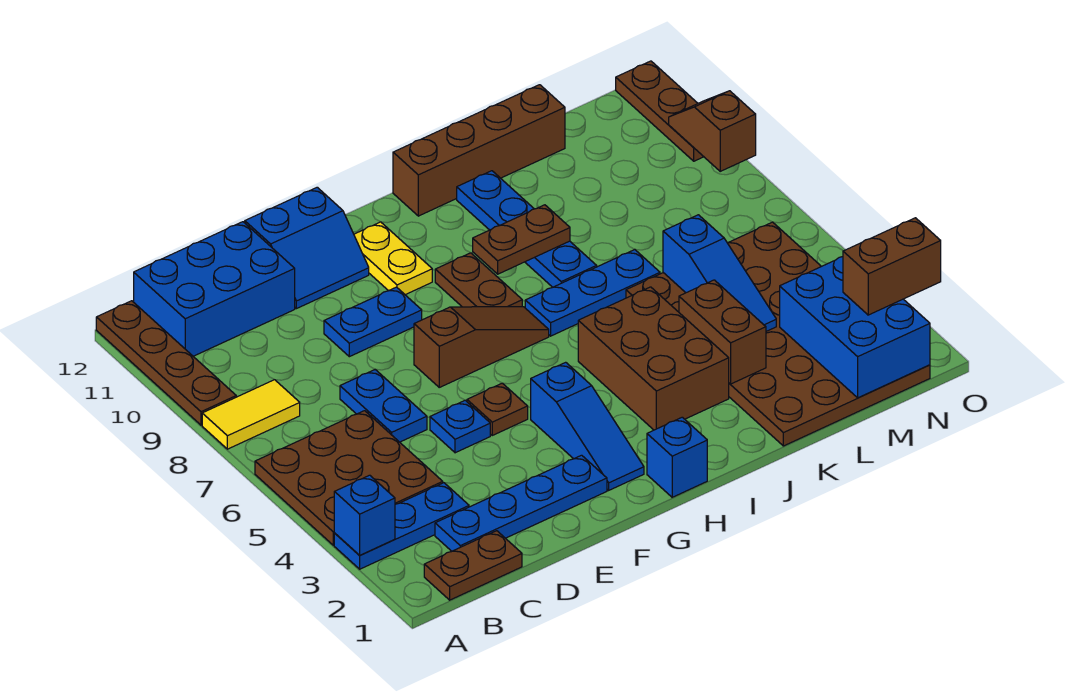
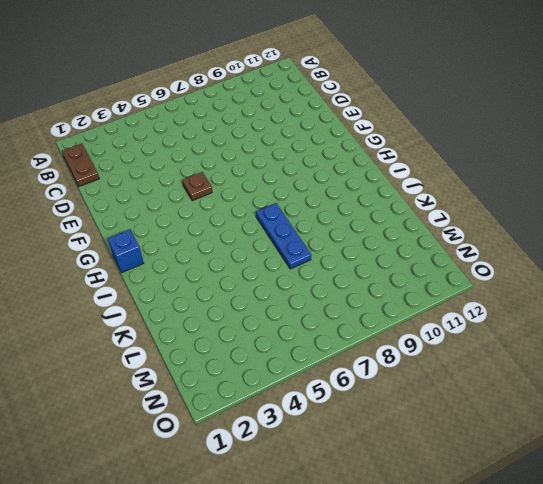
none -> blue plate A3:C3 level 1
none -> brown plate A4:C6 level 1
none -> yellow tile A8:B8 level 1
none -> brown plate A9:A12 level 1

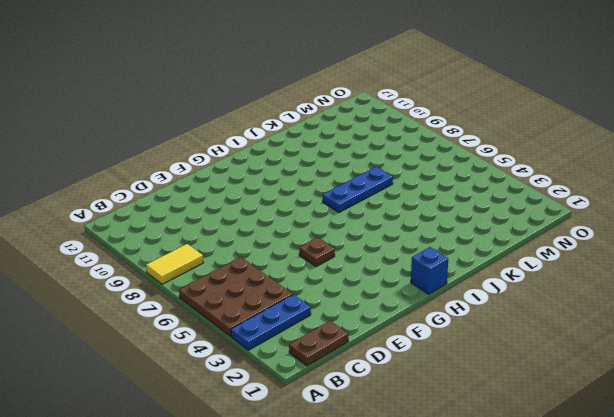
none -> brown plate A9:A12 level 1
none -> blue brick B11:D12 level 1
none -> blue plate C2:F2 level 1
none -> blue plate D6:D7 level 1

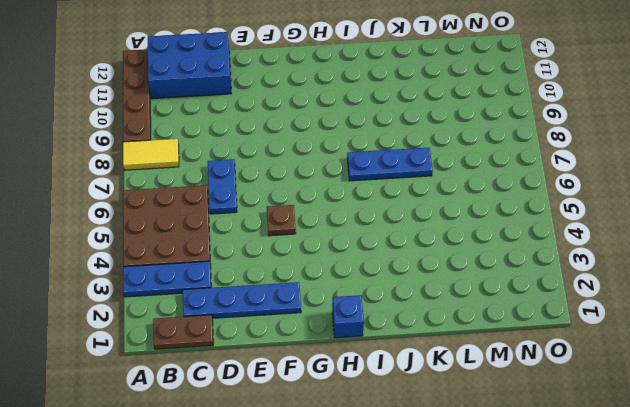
none -> blue plate E5 level 1
none -> blue plate E9:F9 level 1
none -> blue slope E11:F12 level 1 top 12
none -> brown slope F7:H7 level 1 top F

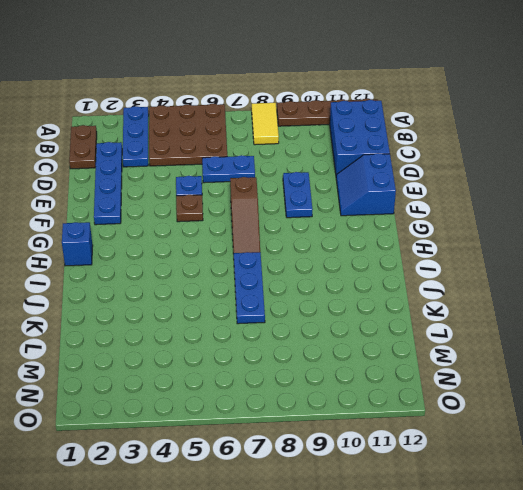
none -> blue slope G2:G4 level 1 top 4
none -> yellow plate G10:G11 level 1
none -> brown plate H8:H9 level 1
none -> brown brick I3:J5 level 1

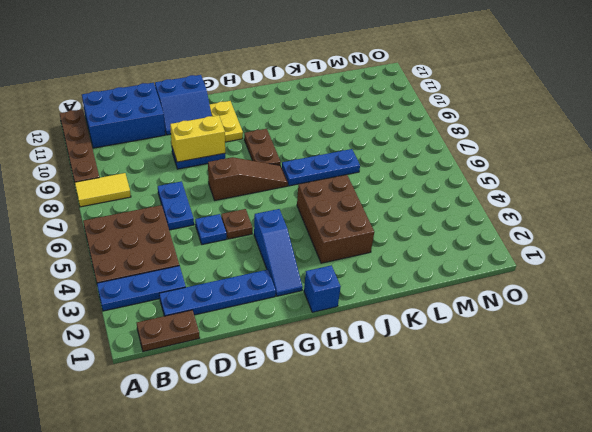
yellow brick E9:F9 level 2 -> none
none -> brown brick I12:L12 level 1
none -> blue plate J8:J11 level 1
none -> brown plate K1:N6 level 1
none -> brown plate O10:O12 level 1

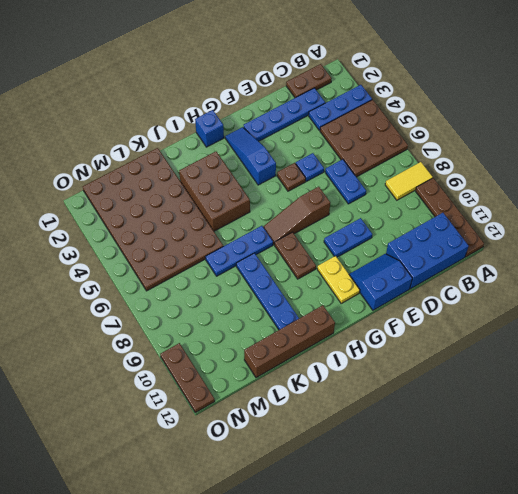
none -> blue brick A3 level 2
none -> brown plate I9:J9 level 2
none -> brown brick K3:K4 level 2
none -> blue slope L4:L6 level 2 top 6

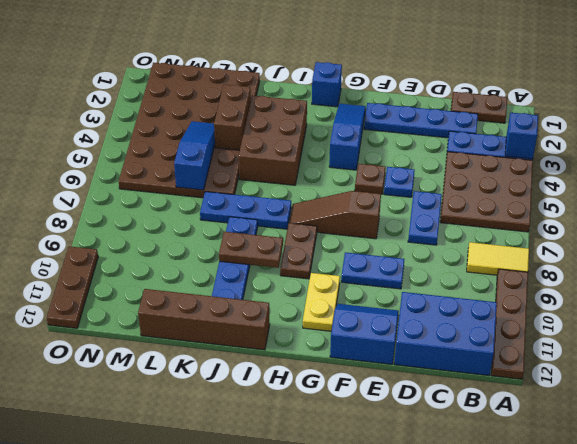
none -> blue brick M1:N3 level 2
none -> brown slope O9:O10 level 2 top 9
none -> brown brick N2:O2 level 3

